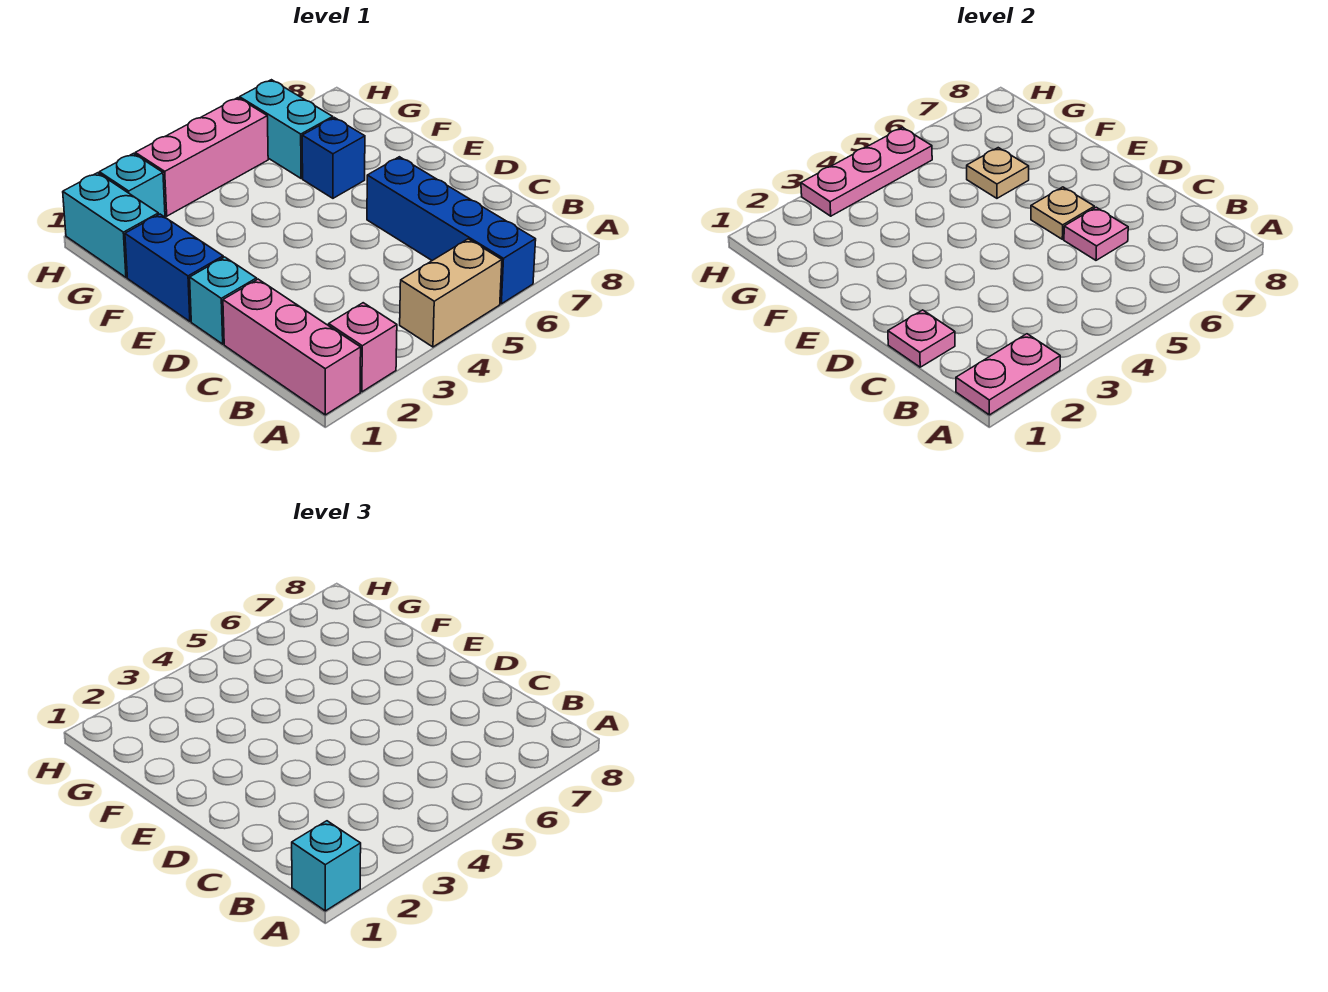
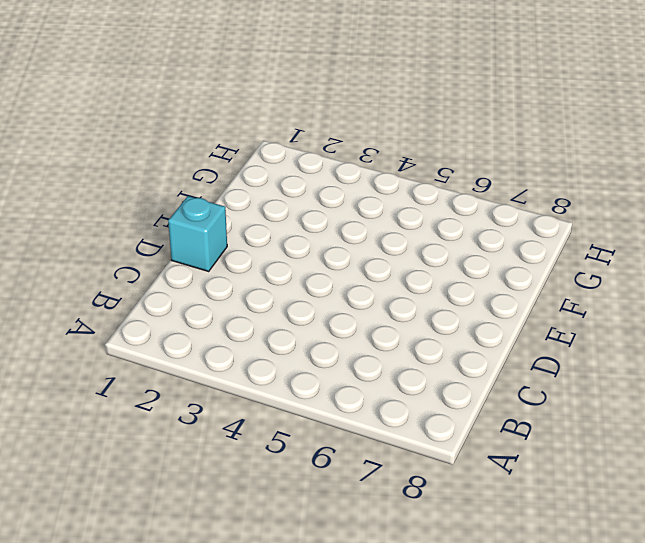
none -> pink brick A1:C1 level 1
none -> pink brick A2 level 1
none -> tan brick A4:A5 level 1

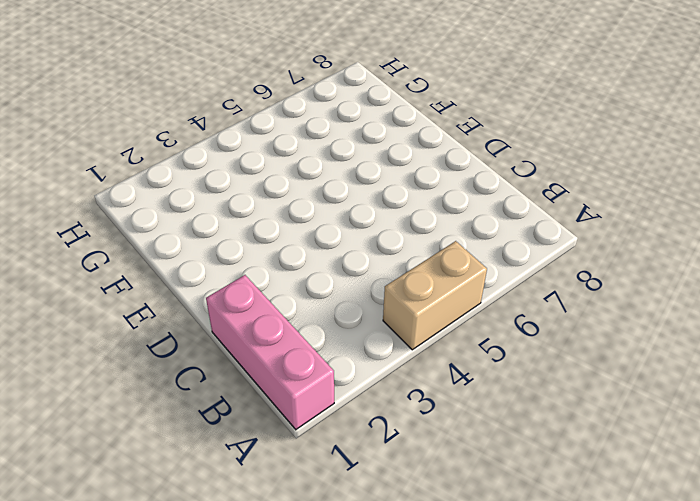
none -> pink brick A2 level 1
none -> blue brick A6:D6 level 1
none -> cyan brick D1 level 1

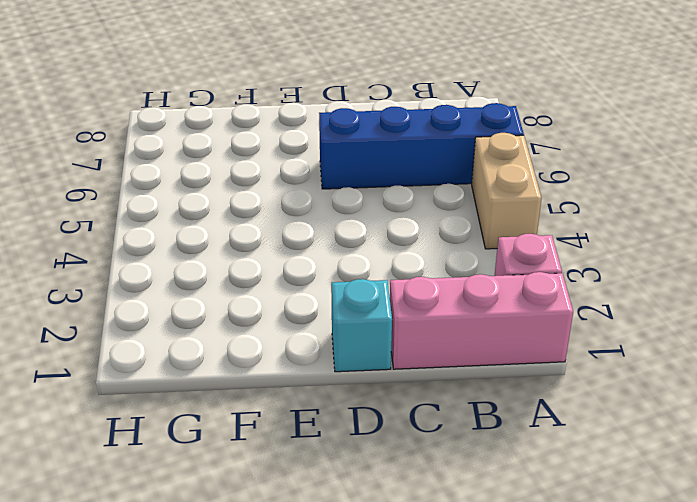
none -> blue brick E1:F1 level 1
none -> blue brick F6 level 1
none -> cyan brick G1:H1 level 1

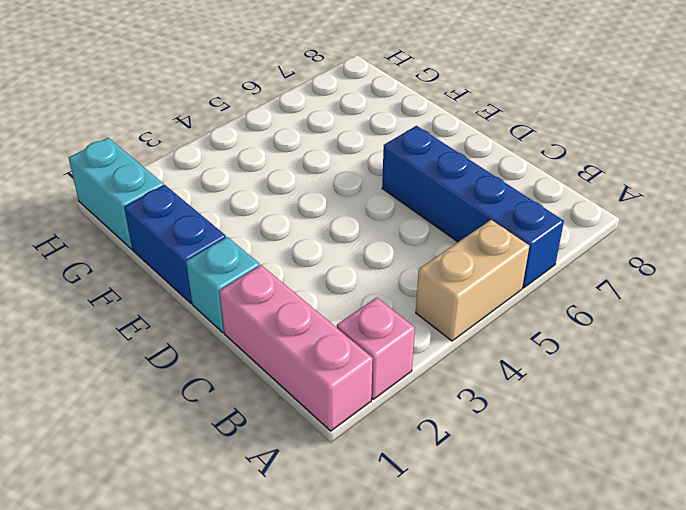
none -> blue brick F6 level 1
none -> cyan brick G6:H6 level 1
none -> cyan brick H2 level 1

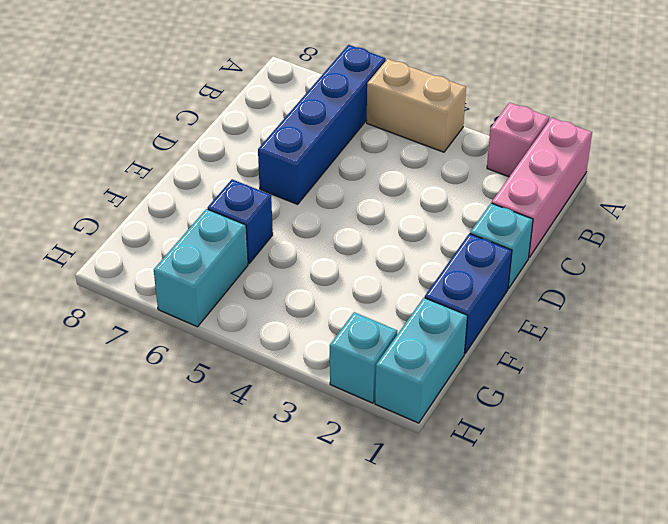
none -> pink brick H3:H5 level 1
none -> pink plate A1:A2 level 2
none -> pink plate C1 level 2

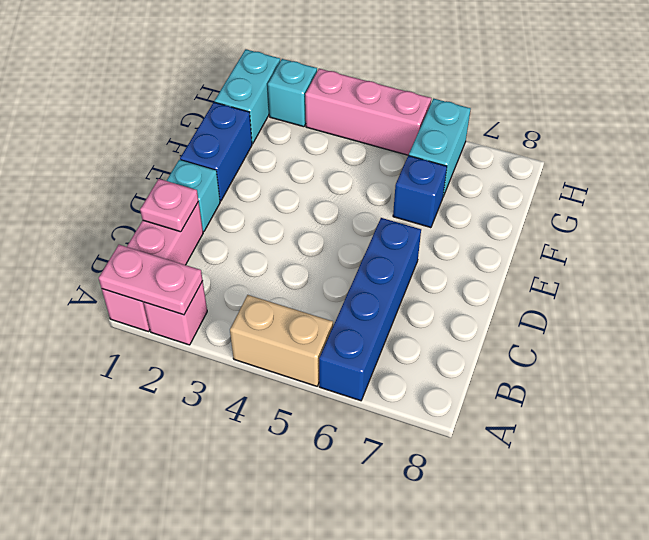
none -> pink plate C6 level 2
none -> tan plate D6 level 2
none -> tan plate F6 level 2

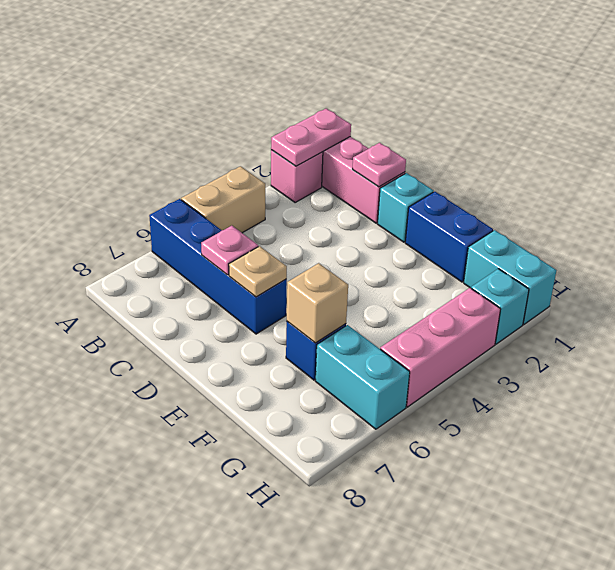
tan brick F6 level 2 -> tan plate F6 level 2
none -> pink plate H3:H5 level 2
none -> cyan brick A1 level 3

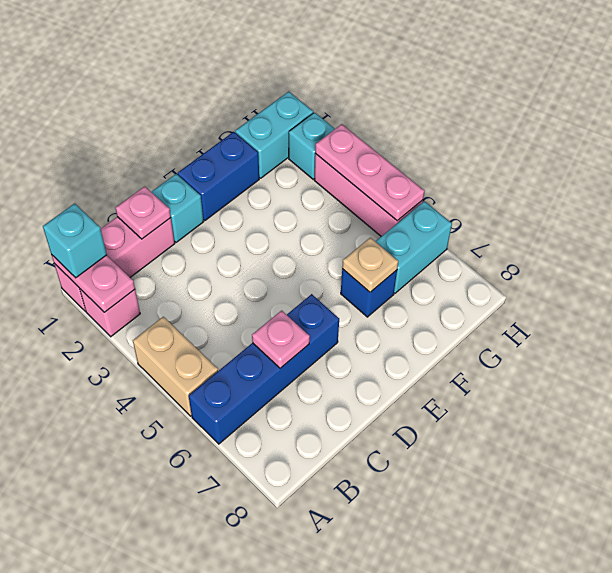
none -> tan plate D6 level 2

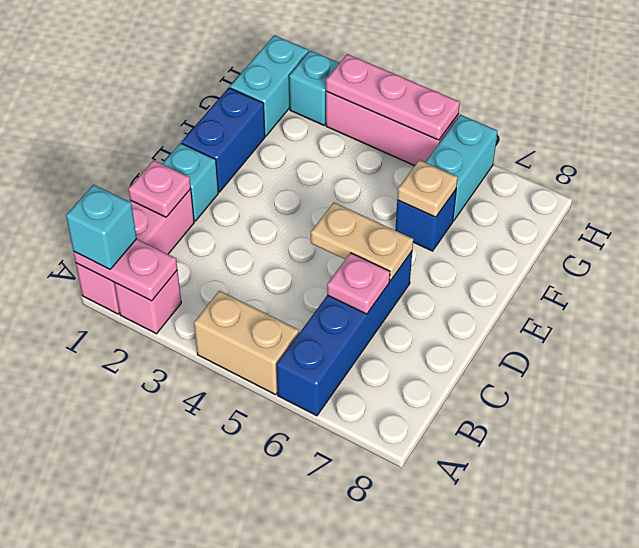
tan plate D5:D6 level 2 -> tan plate D6 level 2

